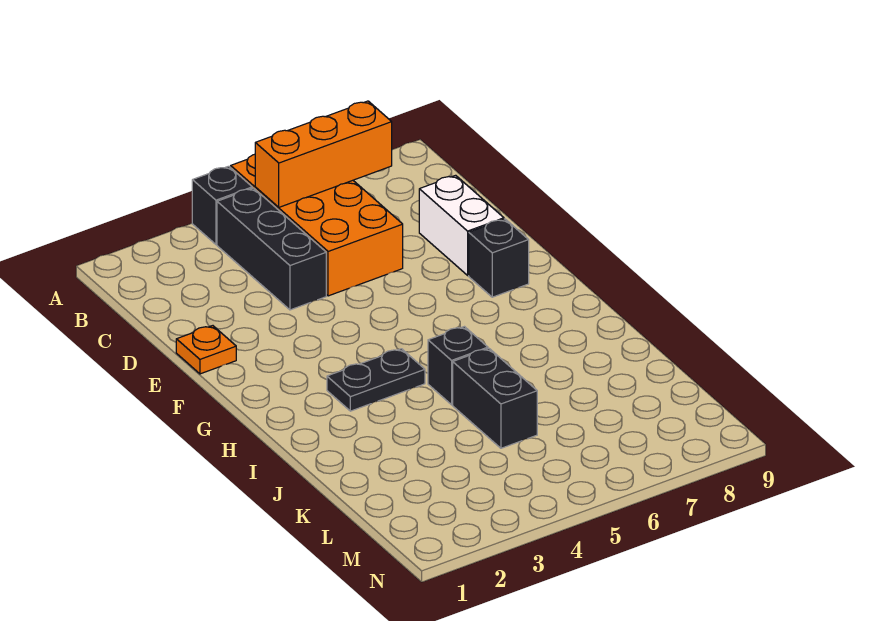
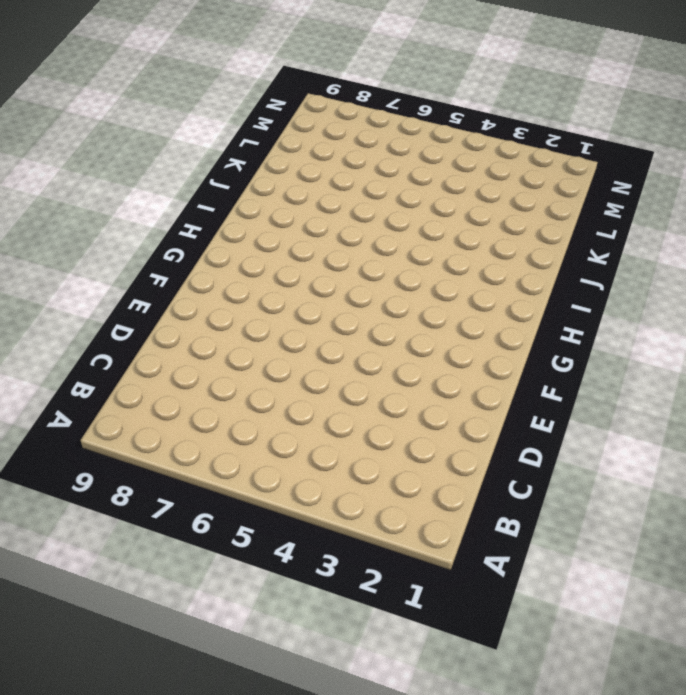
none -> black brick A4 level 1
none -> orange brick A5:D6 level 1

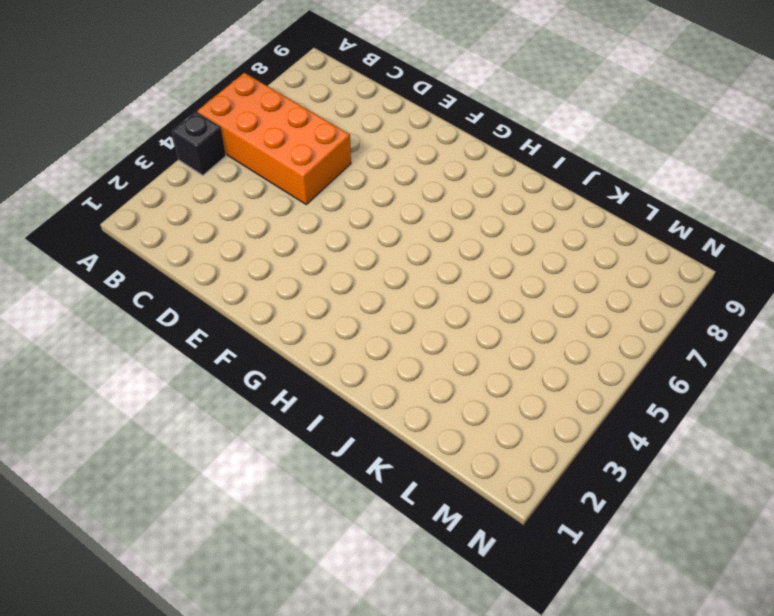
none -> black brick B4:D4 level 1
none -> white brick D8:E8 level 1

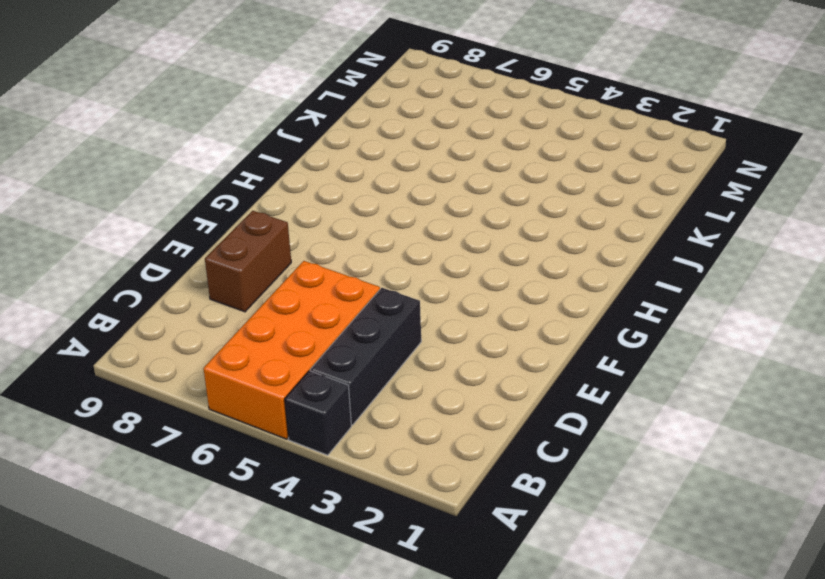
brown brick D8:E8 level 1 -> white brick D8:E8 level 1
none -> orange plate E1 level 1
none -> black brick F8 level 1

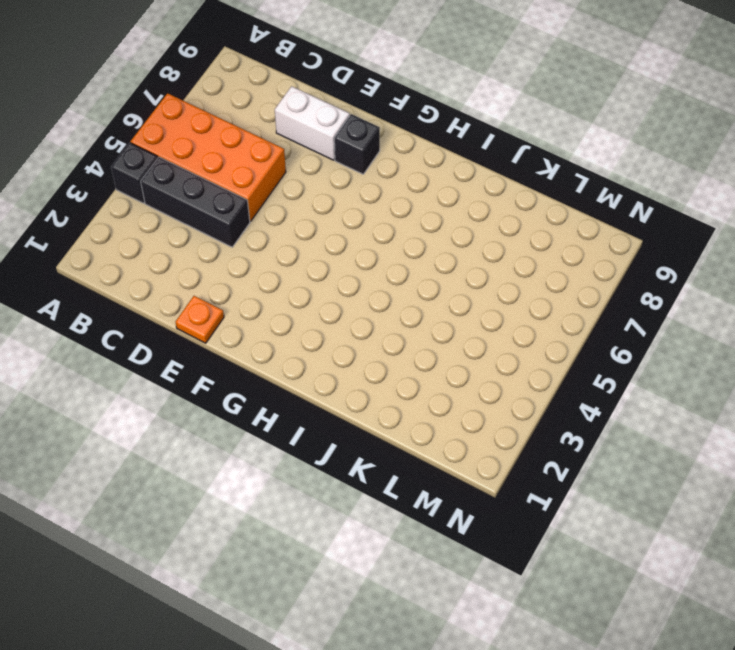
none -> black plate H3:H4 level 1
none -> black brick I5 level 1

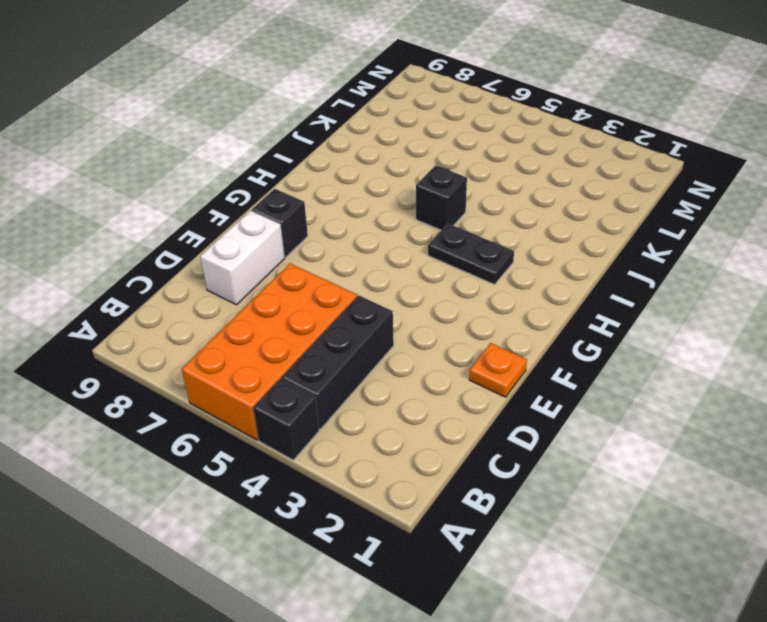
none -> black brick J5:K5 level 1
none -> orange brick B5:B7 level 2

